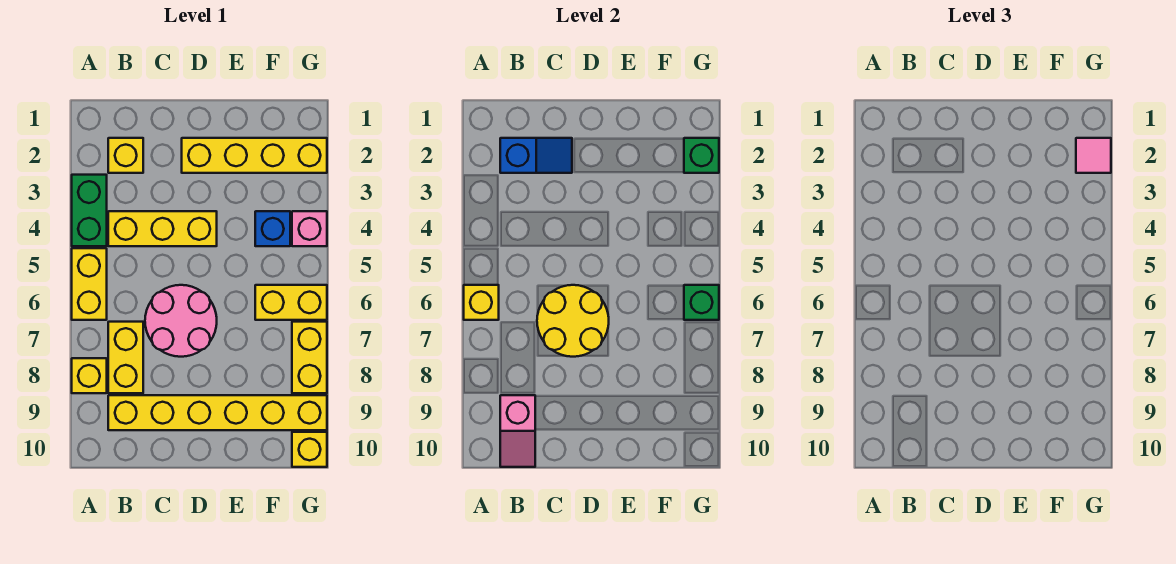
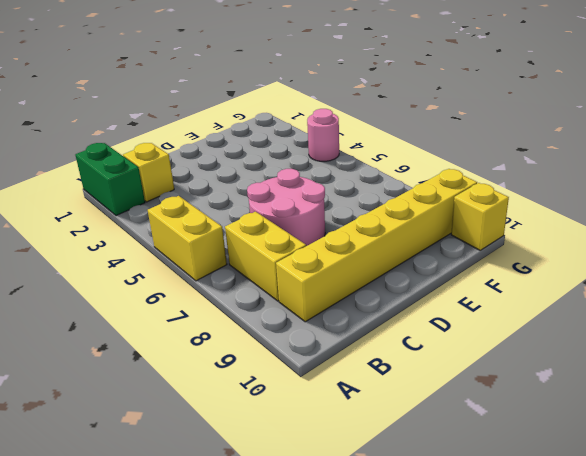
green brick A1:A2 level 1 -> green brick A3:A4 level 1
pink round brick G4 level 1 -> pink brick G4 level 1
none -> yellow brick A8 level 1
none -> yellow brick B4:D4 level 1
none -> yellow brick D2:G2 level 1

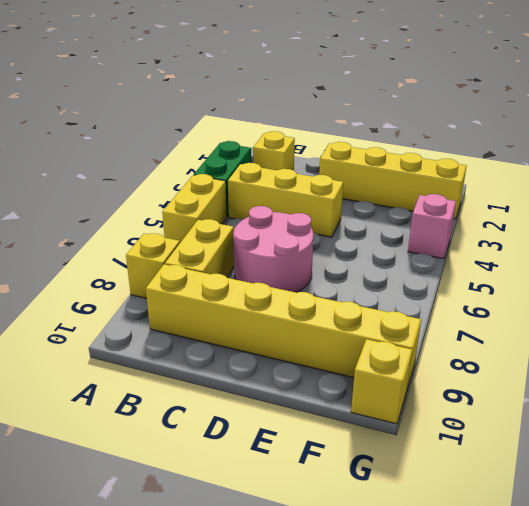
none -> blue brick F4 level 1
none -> yellow brick F6:G6 level 1
none -> yellow brick G7:G8 level 1

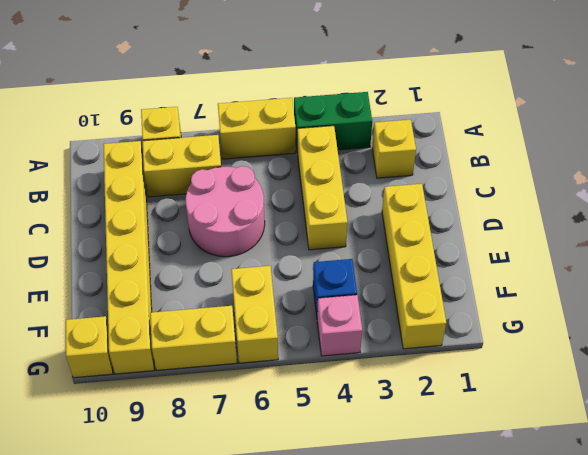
none -> yellow brick A6 level 2
none -> blue slope B2:C2 level 2 top B
none -> pink slope B9:B10 level 2 top 9

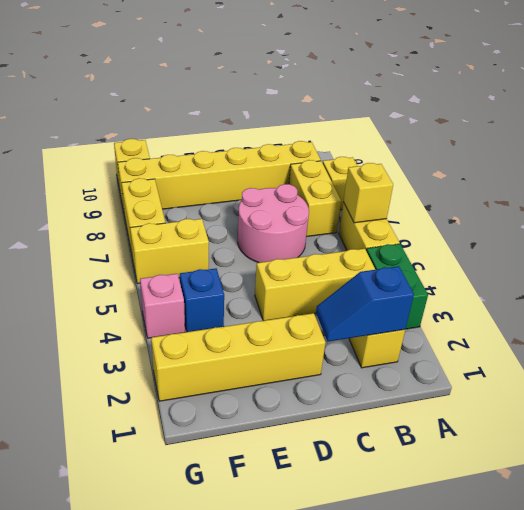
none -> pink slope B9:B10 level 2 top 9
none -> yellow round brick C6:D7 level 2
none -> green brick G2 level 2

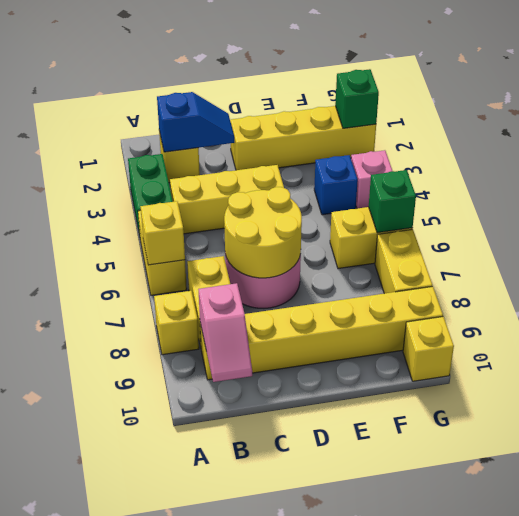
none -> pink tile G2 level 3

